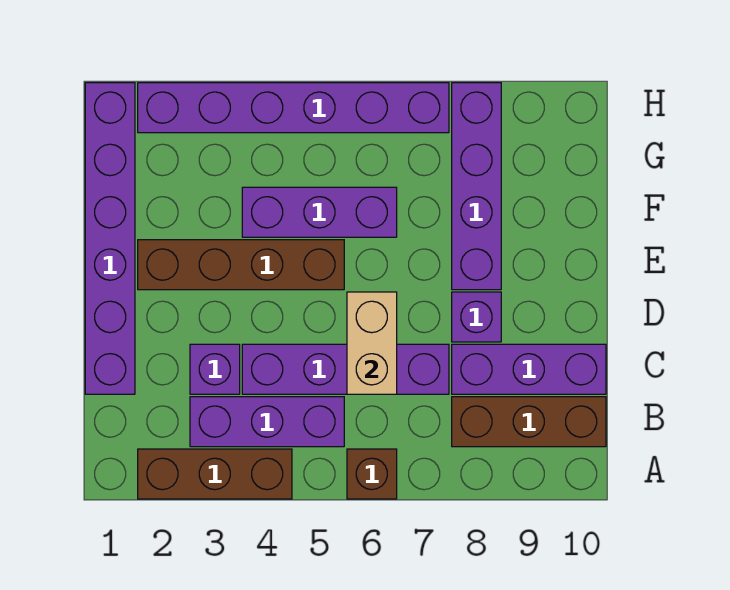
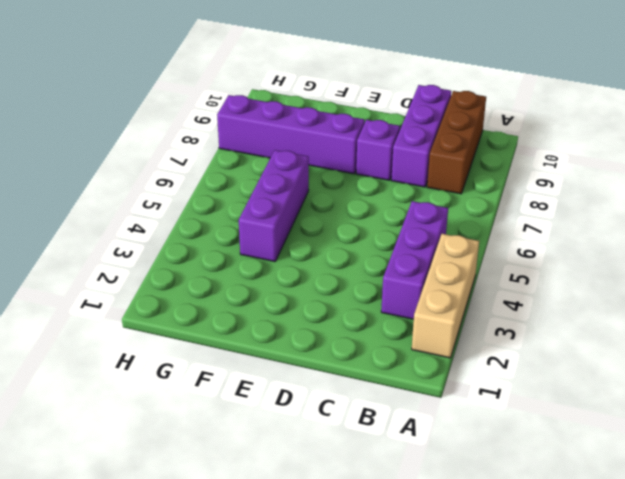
tan brick A2:A4 level 1 -> brown brick A2:A4 level 1
none -> brown brick A6 level 1
none -> purple brick C1:H1 level 1
none -> purple brick C3 level 1

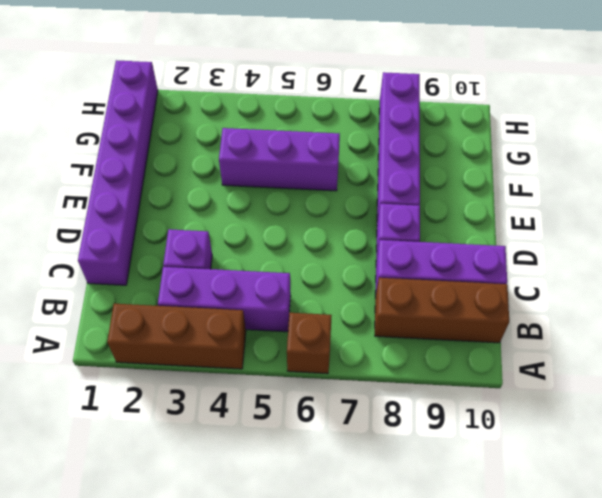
none -> purple brick C4:C7 level 1
none -> brown brick E2:E5 level 1
none -> purple brick H2:H7 level 1

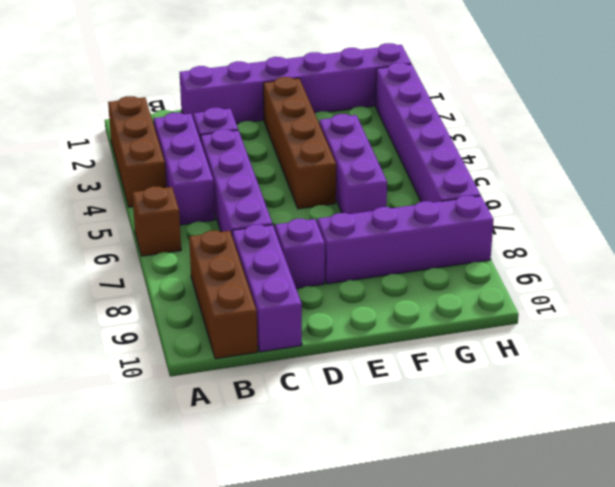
none -> tan brick C6:D6 level 2

